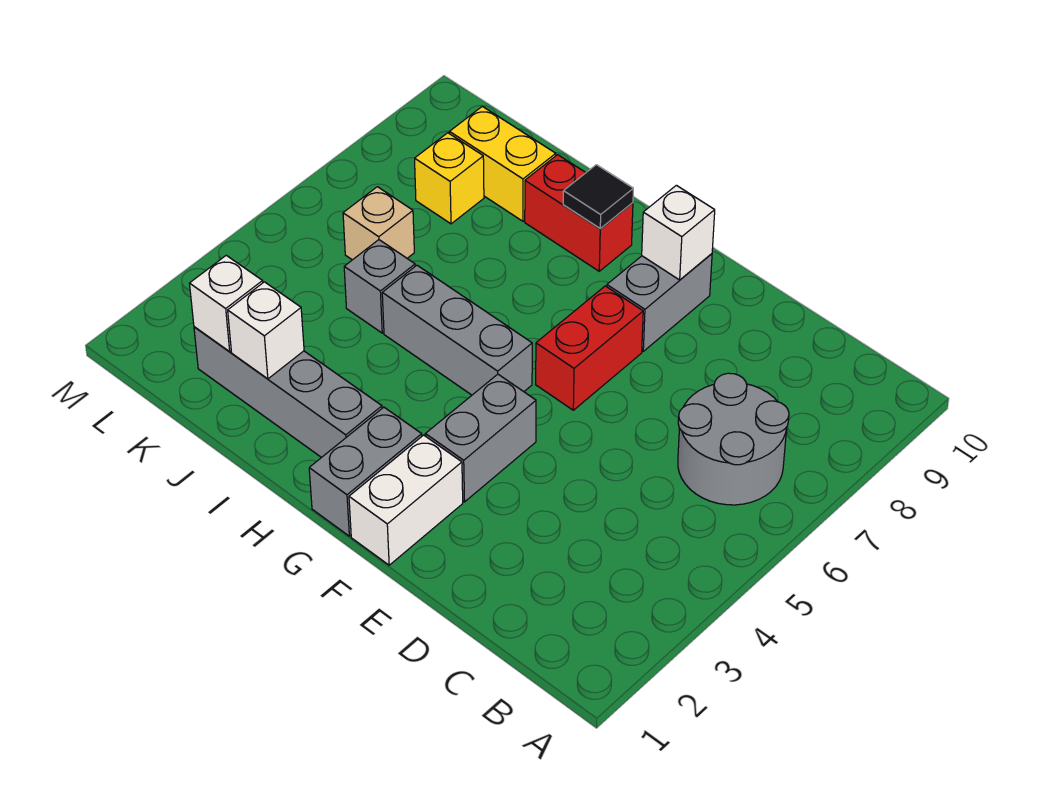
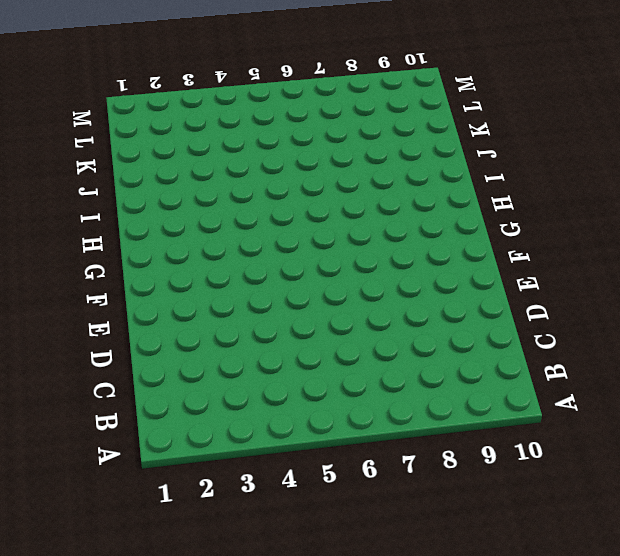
none -> grey round brick B6:C7 level 1
none -> white brick F1:F2 level 1
none -> grey brick F3:F4 level 1

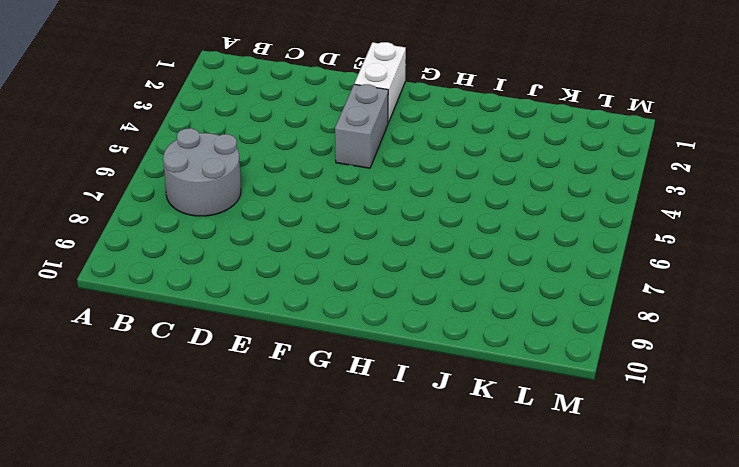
none -> red brick F6:F7 level 1
none -> grey brick F8:F9 level 1
none -> grey brick G1:G2 level 1

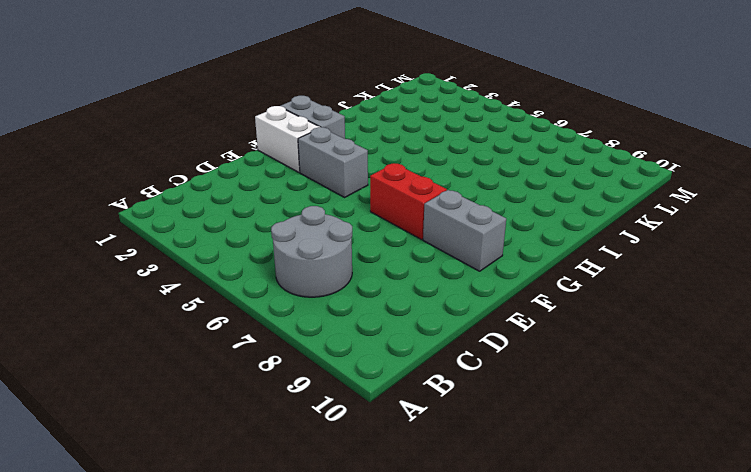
none -> grey brick G5:I5 level 1
none -> grey brick H2:K2 level 1
none -> red brick H9:I9 level 1

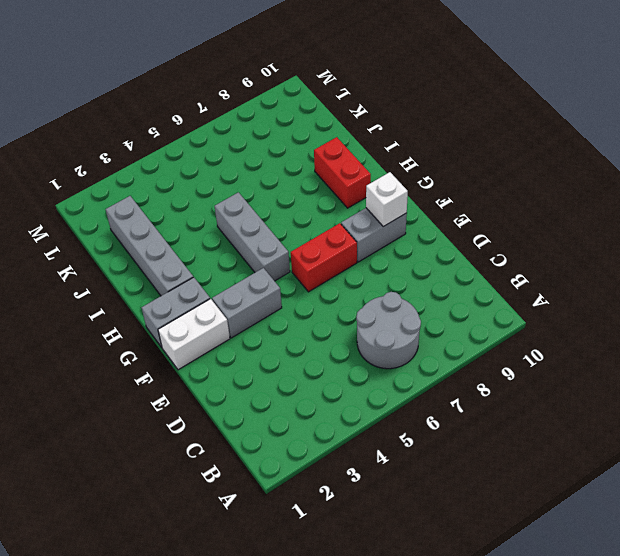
none -> grey brick J5 level 1
none -> yellow brick J9:K9 level 1
none -> tan brick K6 level 1

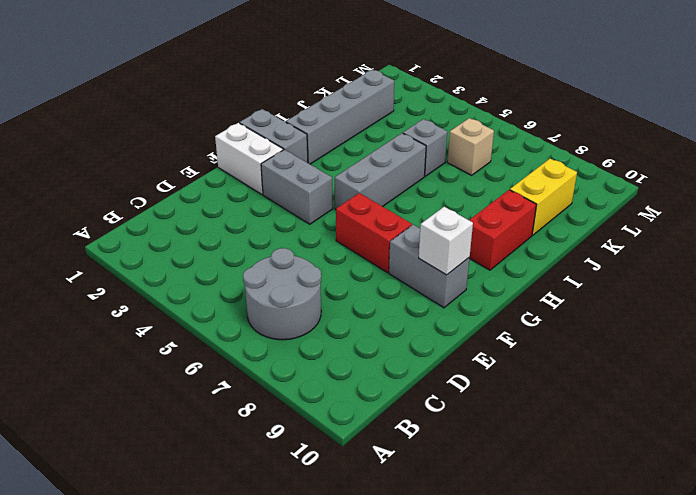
none -> yellow brick K8 level 1
none -> black tile H9 level 2
none -> white brick J2 level 2

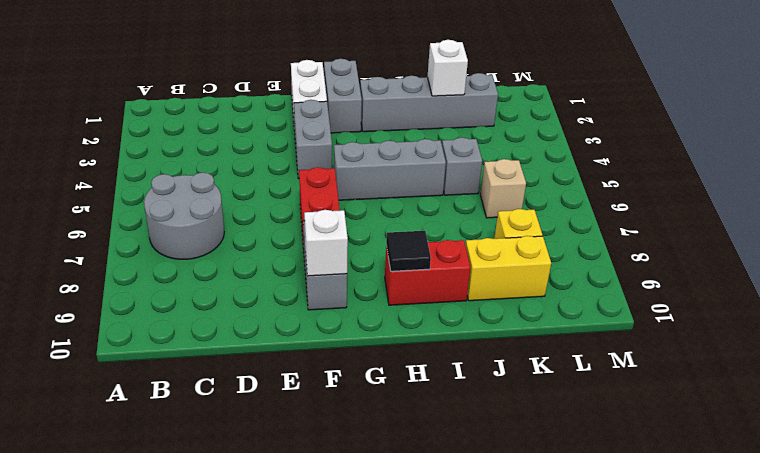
none -> white brick K2 level 2

